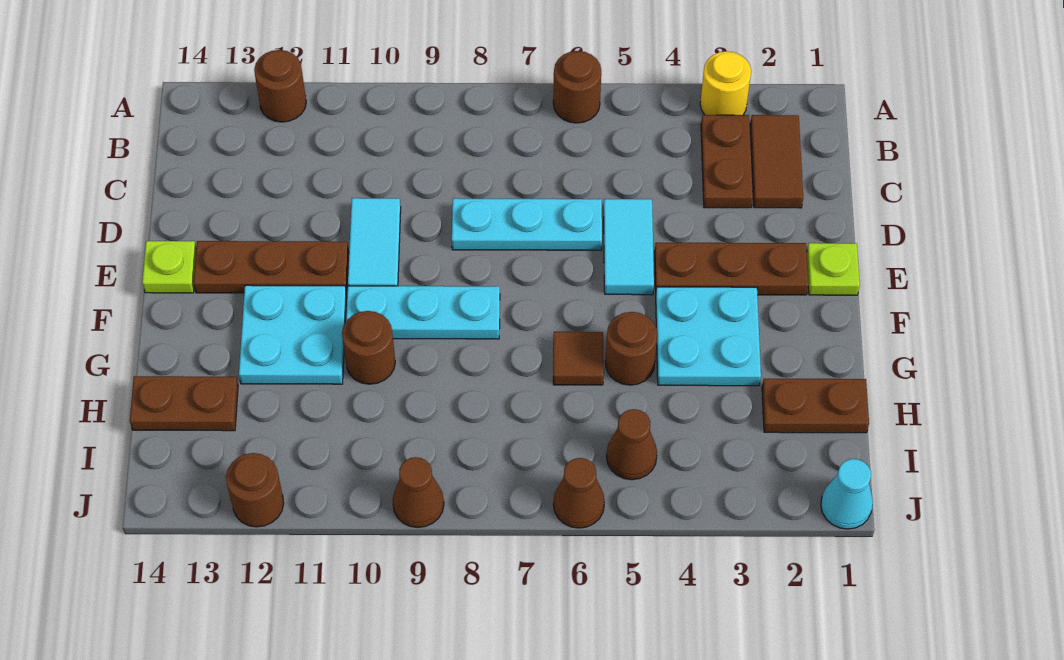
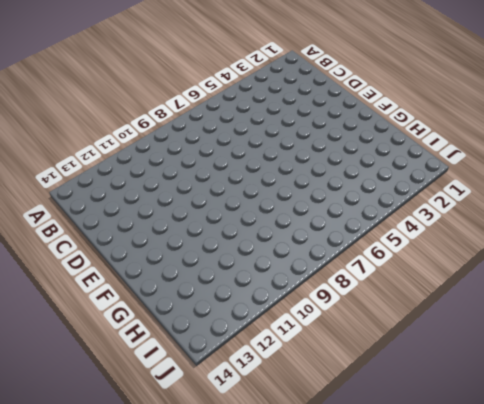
none -> yellow round brick A3 level 1
none -> brown round brick A6 level 1
none -> brown round brick A12 level 1

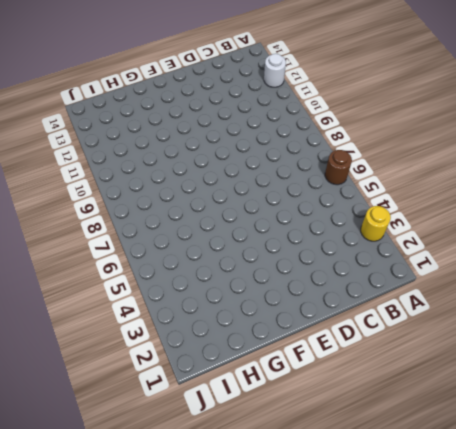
white round brick A12 level 1 -> brown round brick A12 level 1
none -> brown tile B2:C2 level 1
none -> brown plate B3:C3 level 1
none -> cyan tile D5:E5 level 1

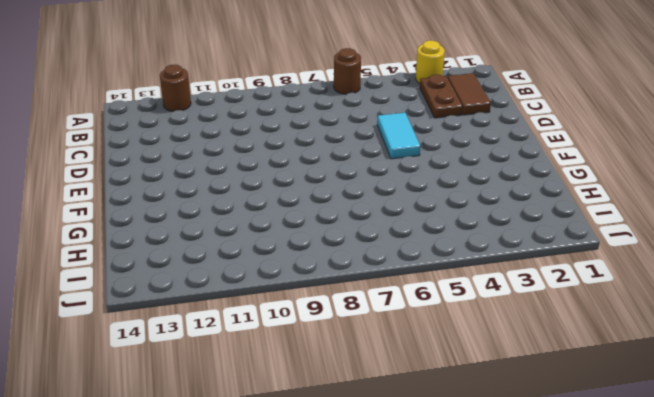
none -> cyan plate D6:D8 level 1
none -> cyan tile D10:E10 level 1
none -> lime plate E1 level 1

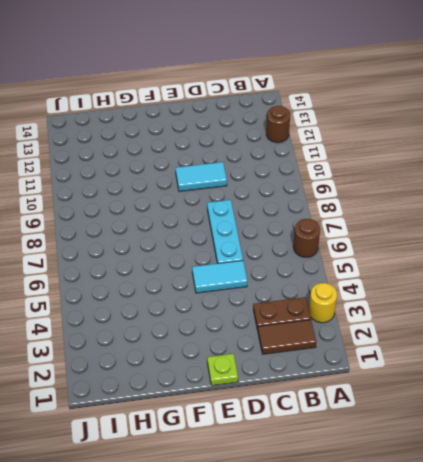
none -> brown plate E2:E4 level 1
none -> brown plate E11:E13 level 1
none -> lime plate E14 level 1

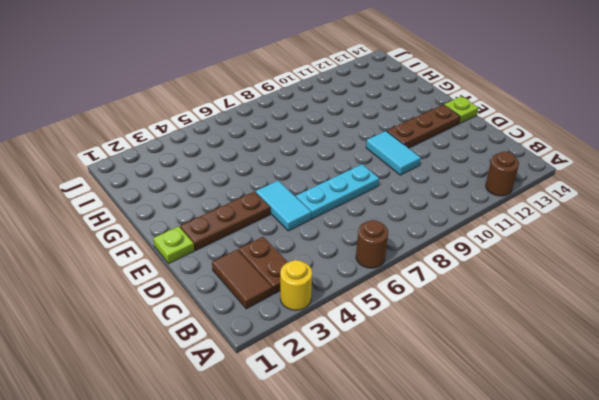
none -> cyan plate F3:G4 level 1
none -> cyan plate F8:F10 level 1
none -> cyan plate F11:G12 level 1

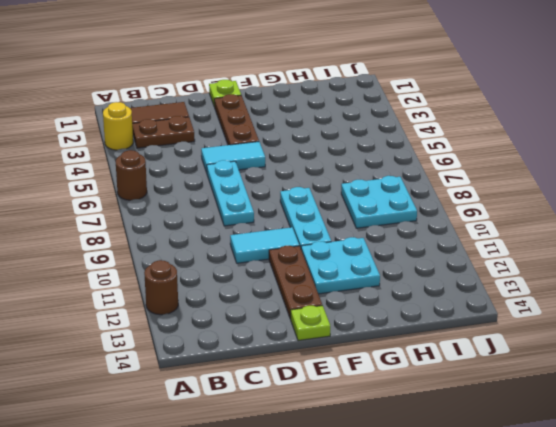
cyan plate H8:I9 level 1 -> cyan plate F3:G4 level 1
none -> brown round brick G5 level 1
none -> brown tile G6 level 1
none -> brown round brick G10 level 1

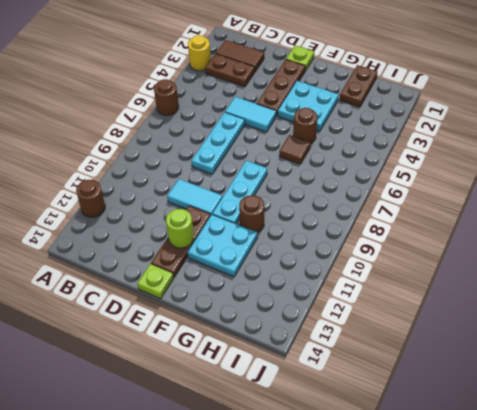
lime round brick E12 level 2 -> none
none -> brown plate H13:H14 level 1
none -> brown cone I5 level 1
none -> cyan cone J1 level 1

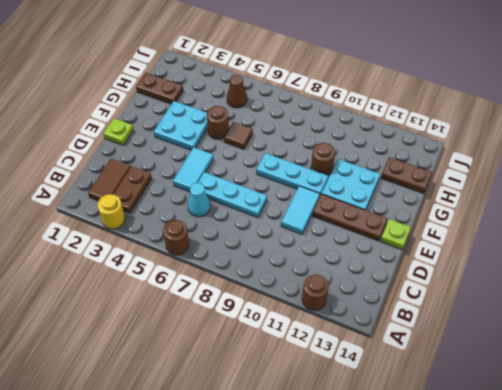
cyan cone C6 level 1 -> cyan cone J1 level 1
none -> brown plate E2:E4 level 1
none -> brown cone J6 level 1
none -> brown cone J9 level 1

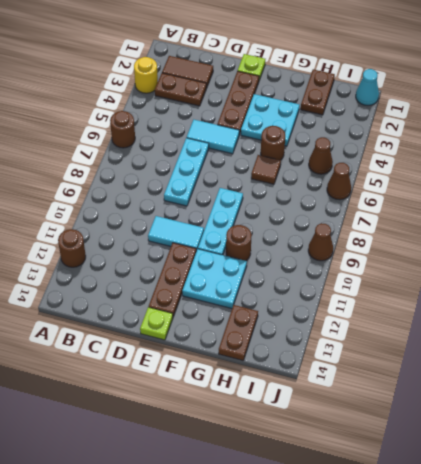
none -> brown round brick J12 level 1

